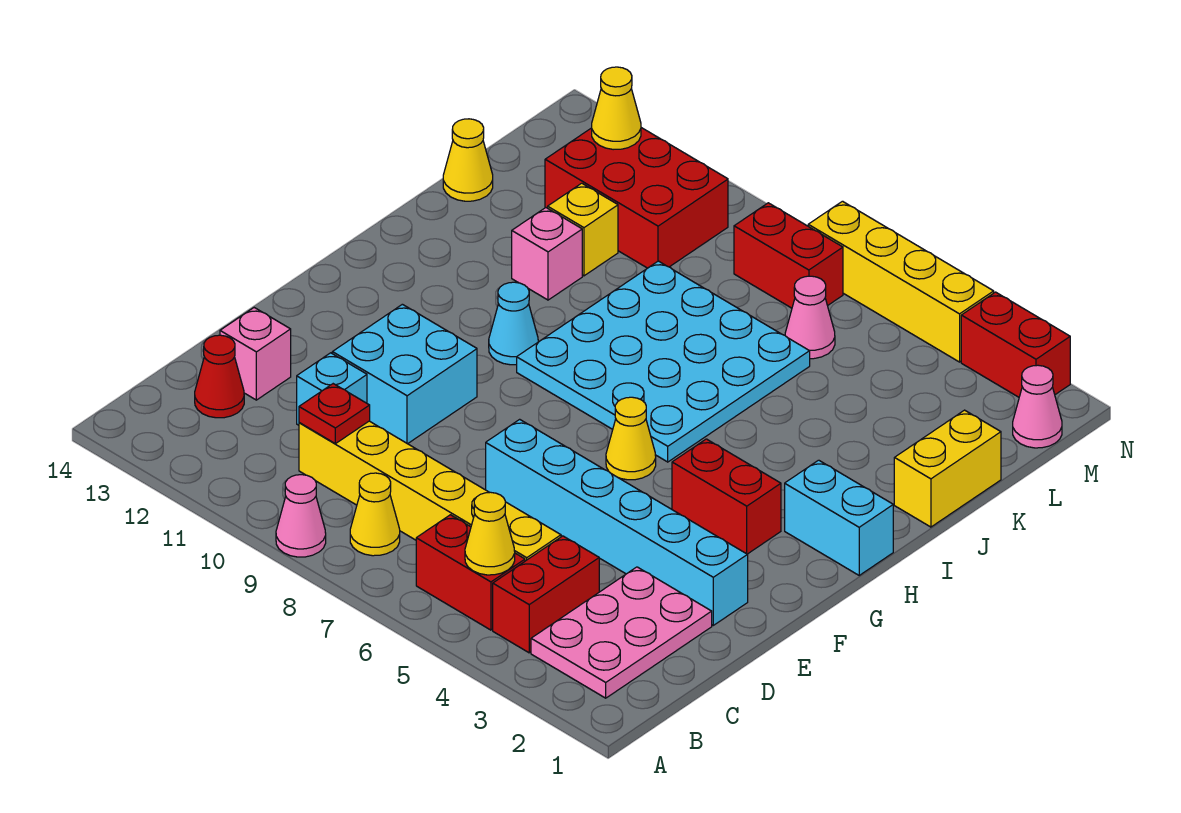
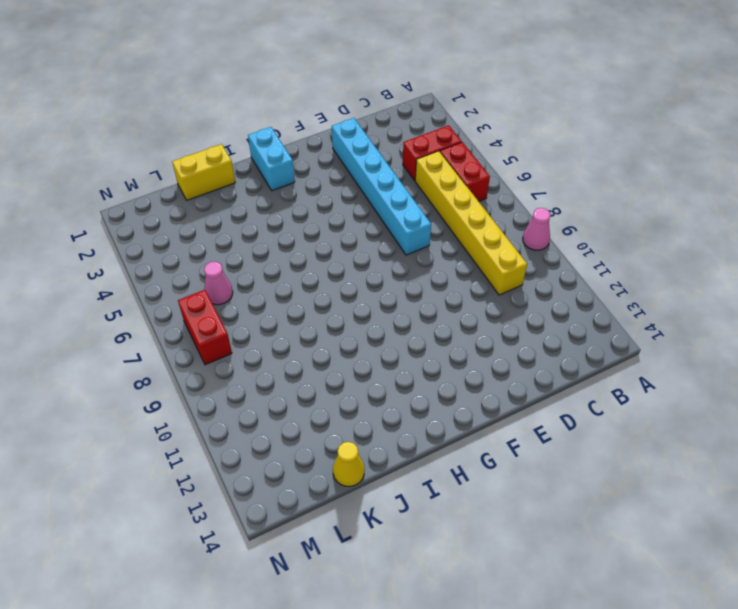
none -> pink plate B2:D3 level 1
none -> yellow cone B8 level 1
none -> red cone C13 level 1

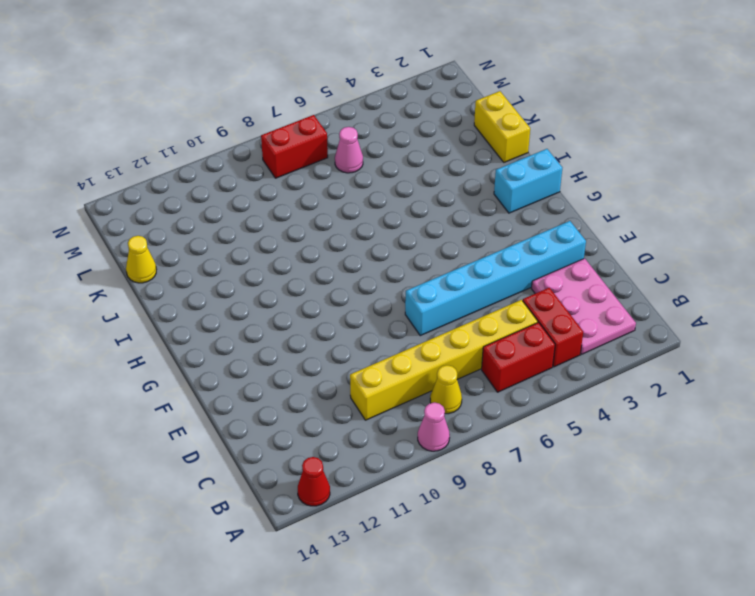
red cone A13 level 1 -> red cone C13 level 1
none -> cyan brick D11 level 1
none -> pink brick D13 level 1
none -> cyan brick E10:F11 level 1

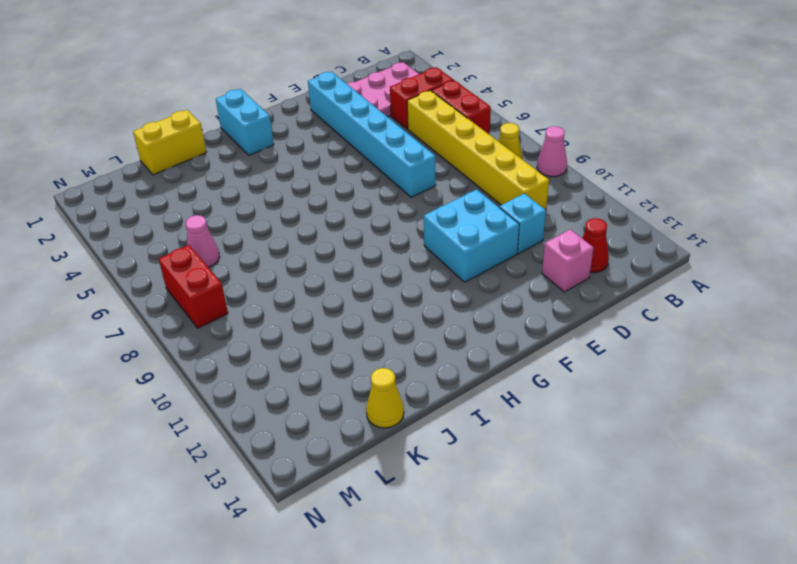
none -> red brick G3:G4 level 1
none -> yellow cone G6 level 1
none -> cyan plate H6:K9 level 1

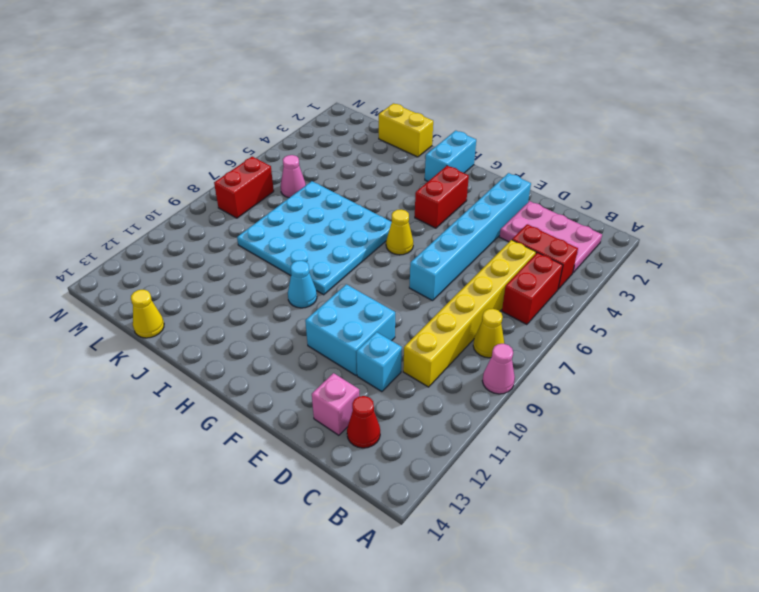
none -> pink brick J11 level 1
none -> yellow brick K11 level 1
none -> red brick L10:M12 level 1

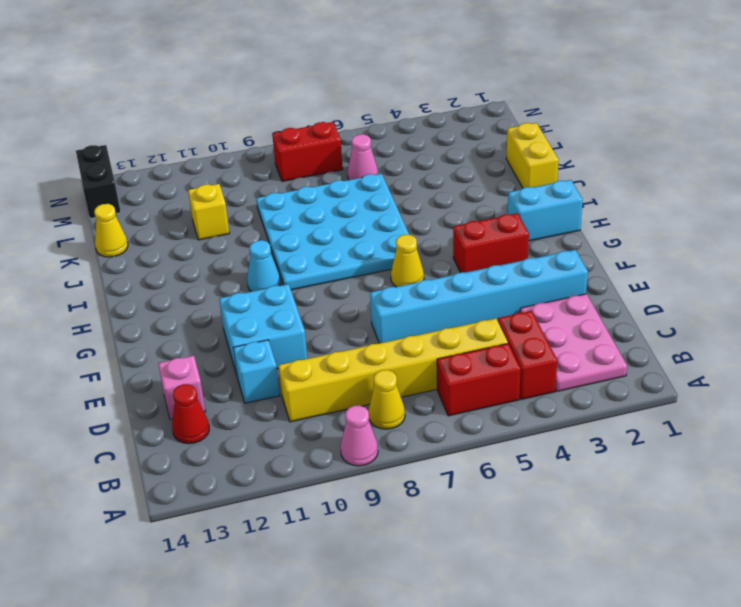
black brick M14:N14 level 1 -> none
none -> pink brick J11 level 1
none -> red brick L10:M12 level 1
none -> pink cone M1 level 1

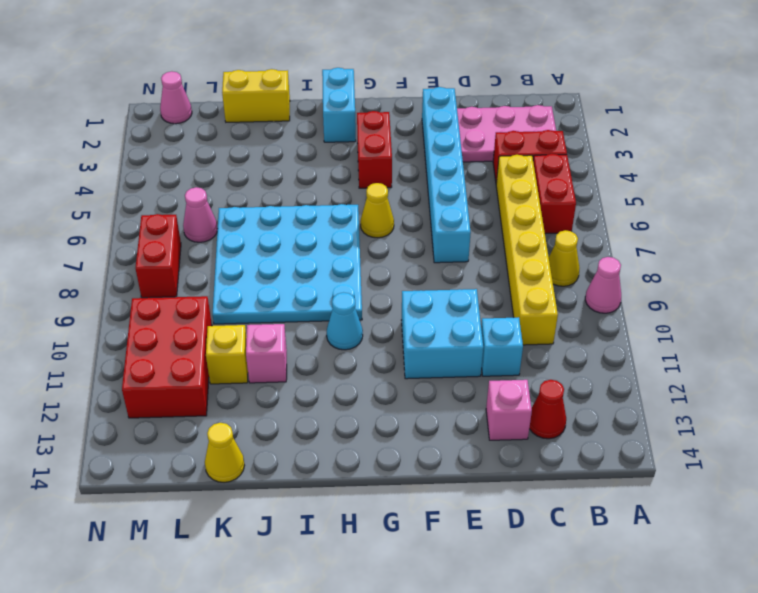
none -> red brick N2:N3 level 1
none -> yellow brick N4:N7 level 1
none -> yellow cone B5 level 2

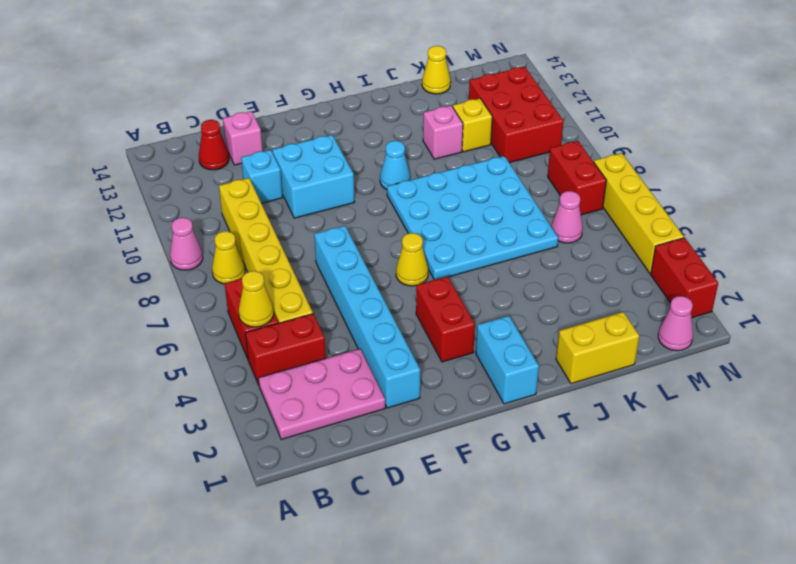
none -> red plate C10 level 2
none -> yellow cone M12 level 2

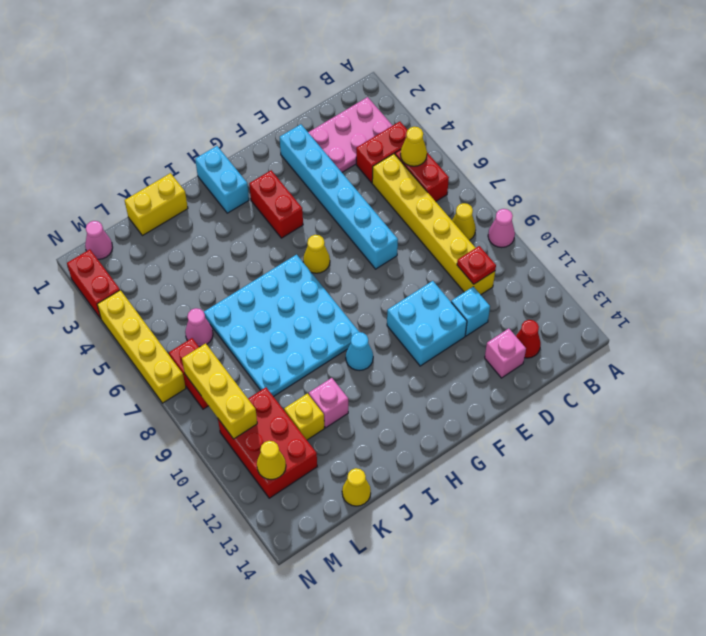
yellow brick M8:M10 level 2 -> none

